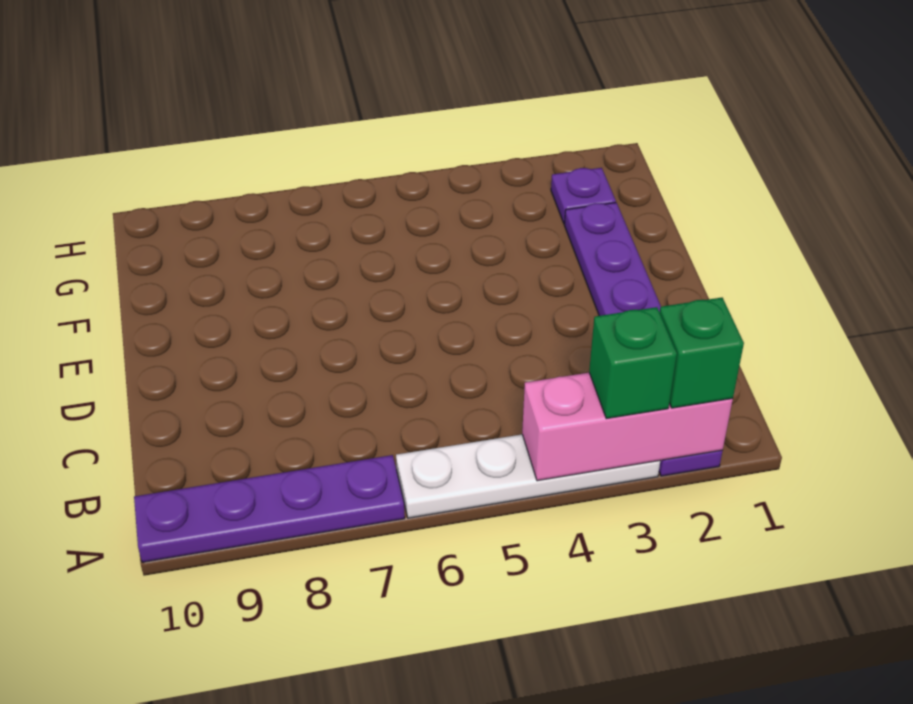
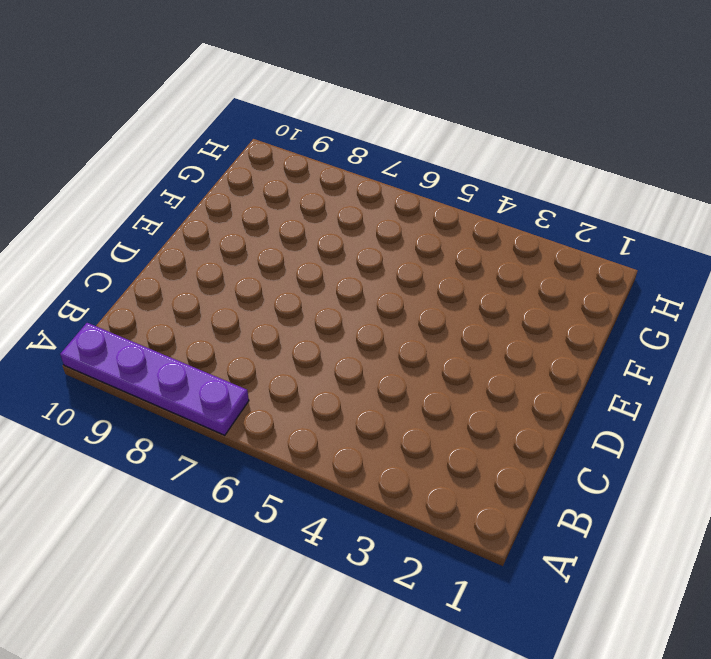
none -> purple plate A2:F2 level 1
none -> white plate A3:A6 level 1

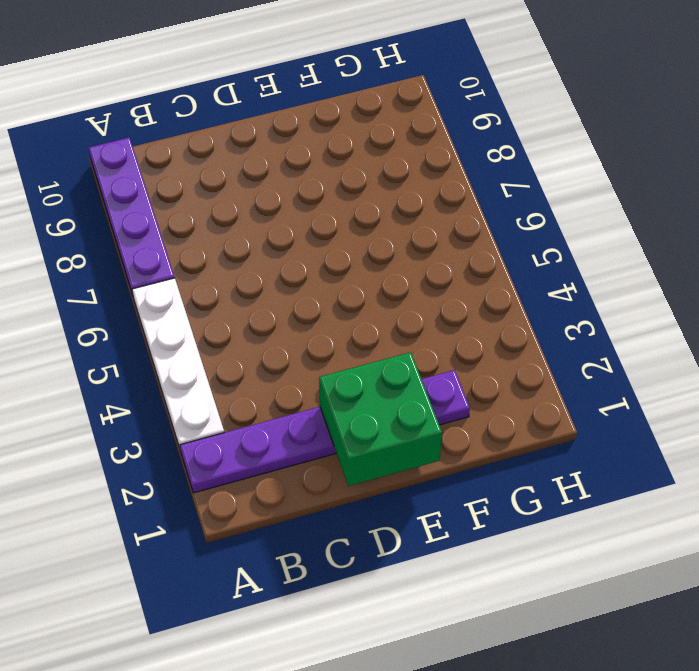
green brick D1:E2 level 2 -> none
none -> purple plate G2 level 1
none -> pink brick A2:A4 level 2

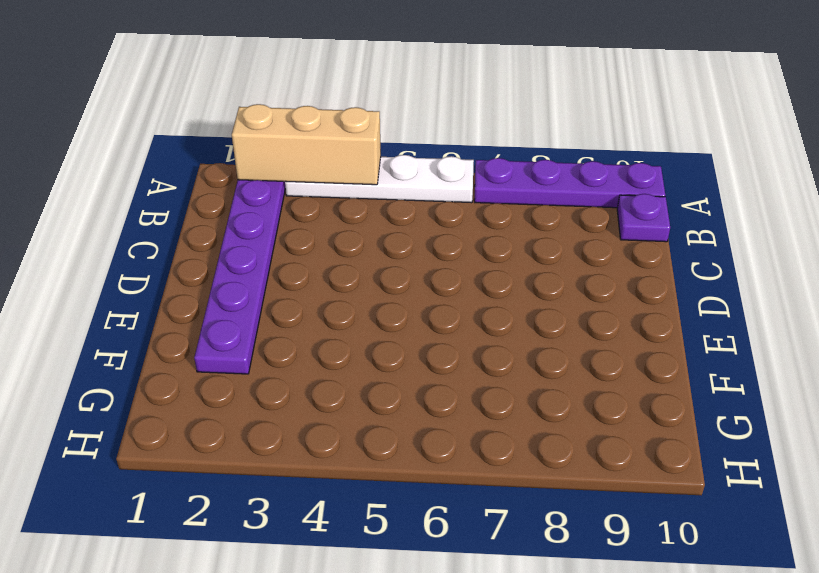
tan brick A2:A4 level 2 -> pink brick A2:A4 level 2
purple plate B10 level 1 -> purple plate G2 level 1
none -> green brick A2 level 3
none -> green brick A3 level 3

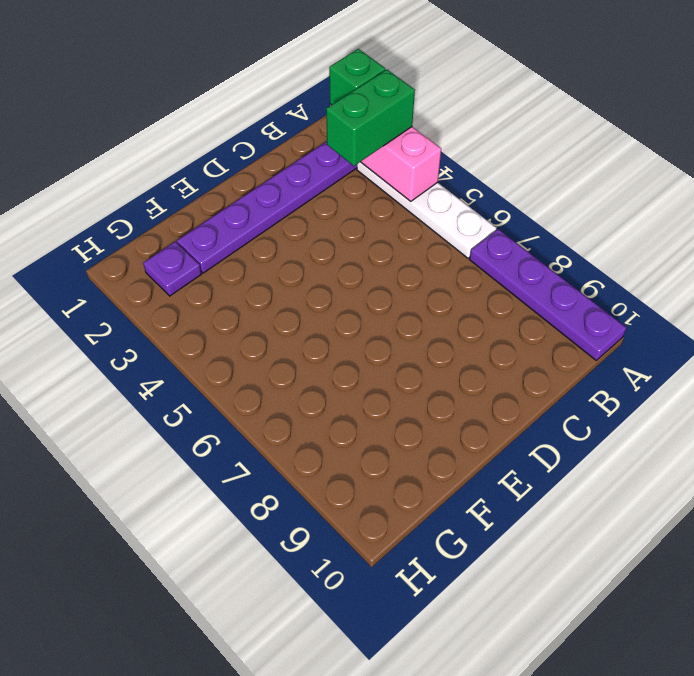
green brick A3:B3 level 3 -> green brick A3 level 3

